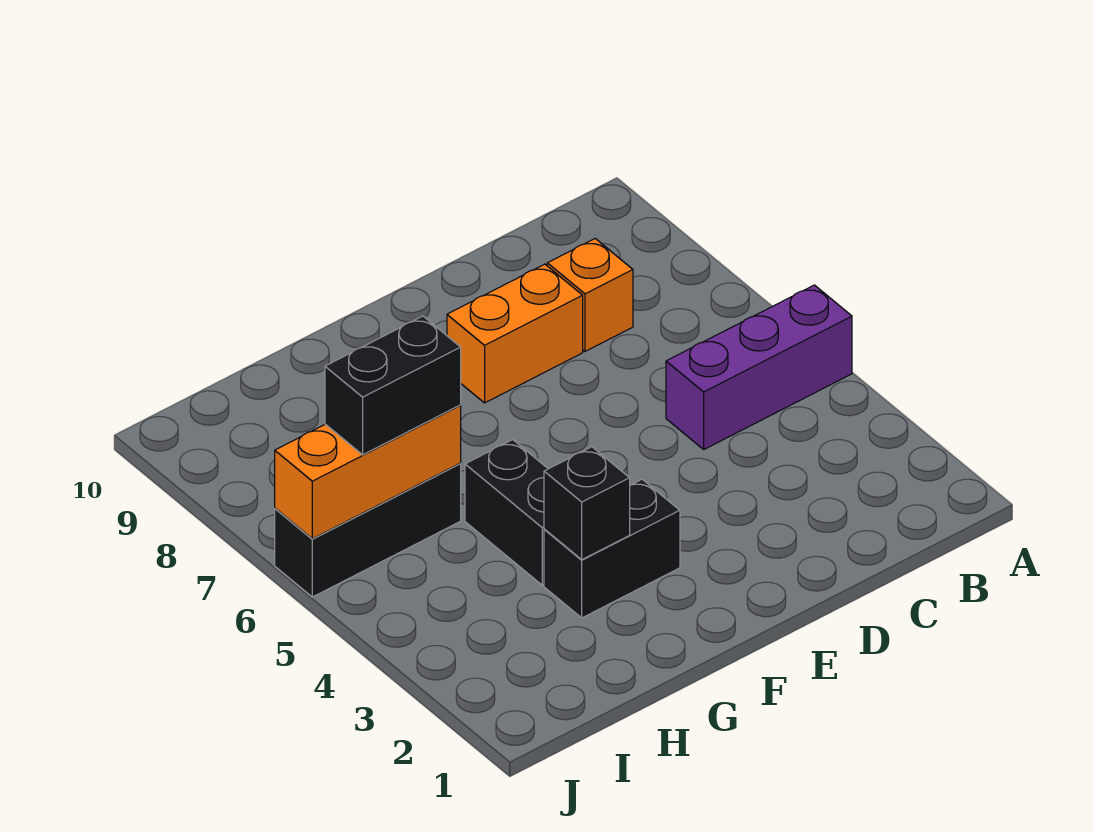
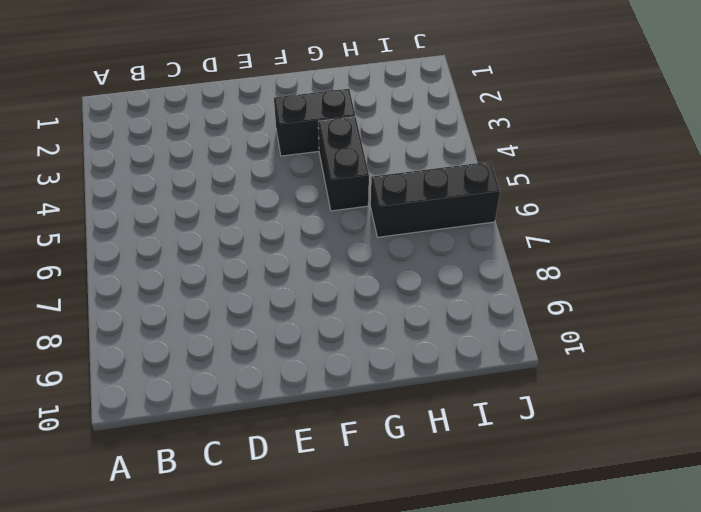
none -> purple brick A5:C5 level 1
none -> orange brick C8 level 1

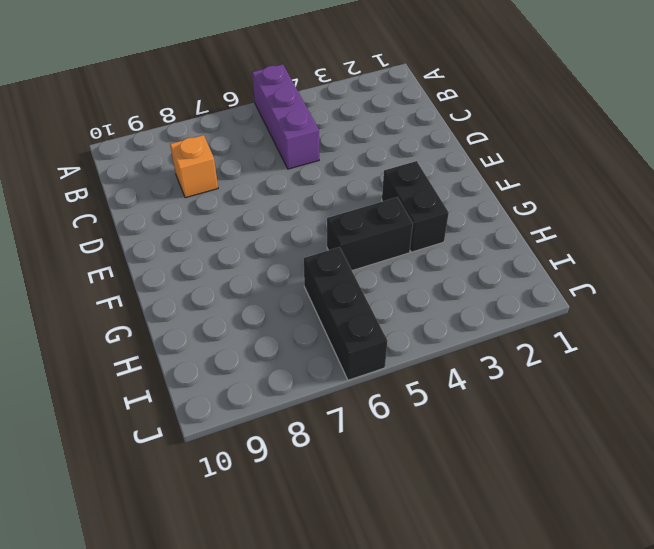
none -> orange brick D8:E8 level 1
none -> black brick G3 level 2

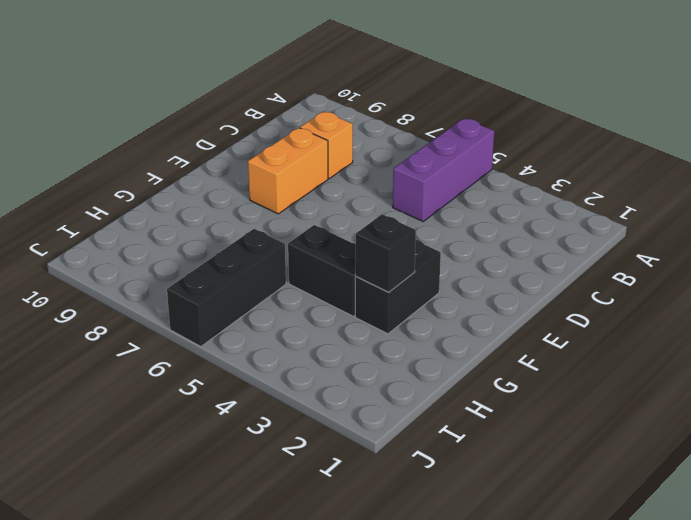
none -> orange brick H6:J6 level 2
none -> black brick H6:I6 level 3

